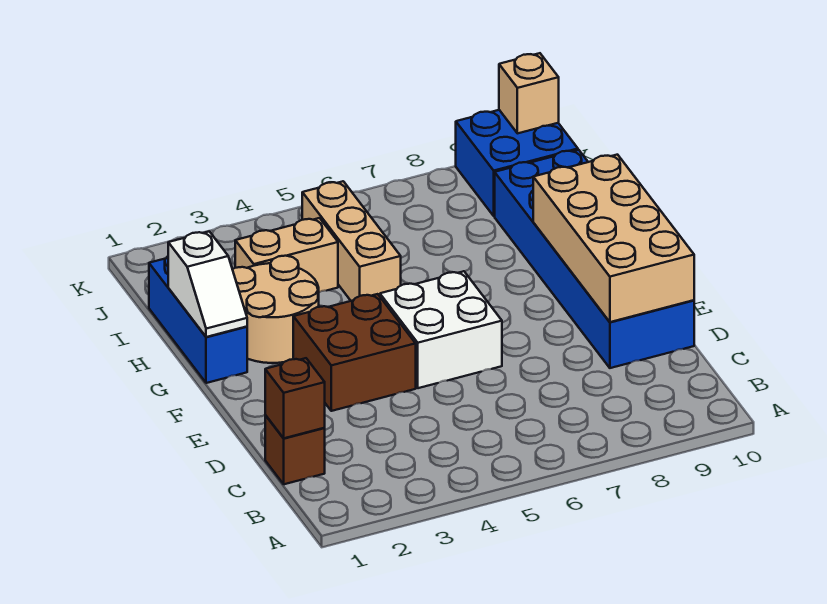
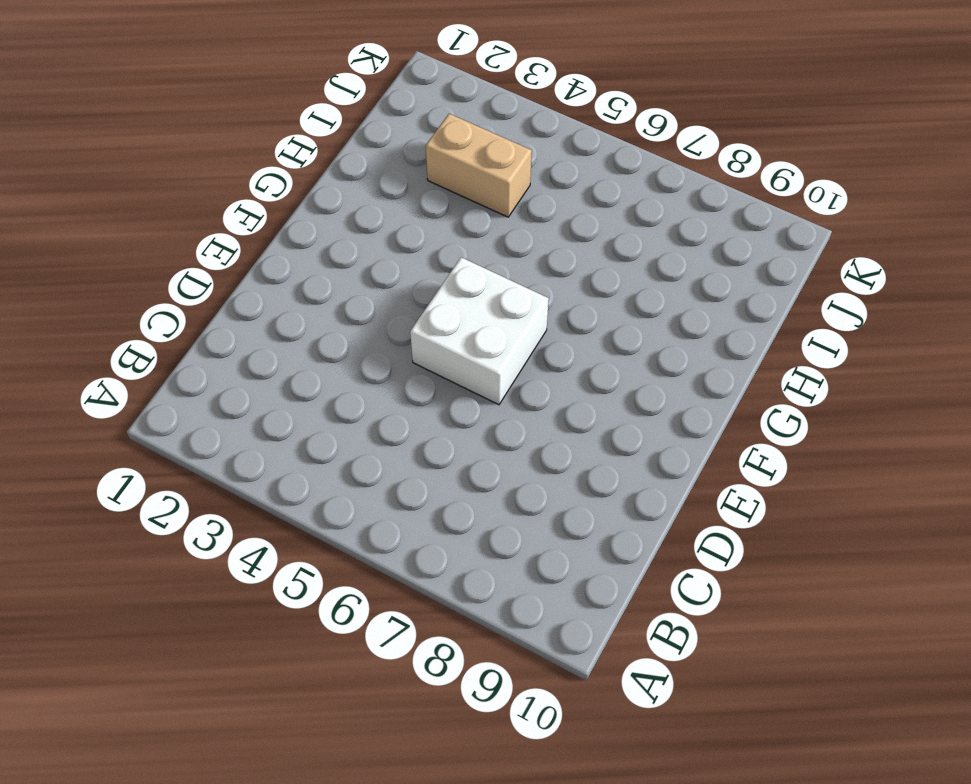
none -> brown brick C1 level 1
none -> blue brick D9:I10 level 1
none -> brown brick E3:F4 level 1

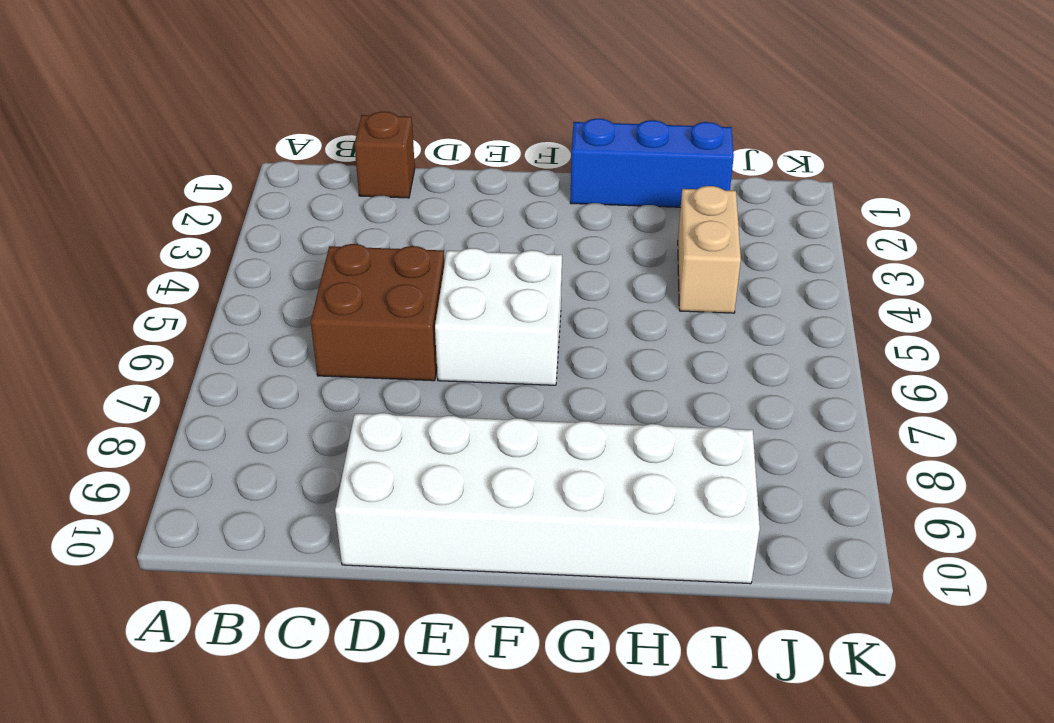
brown brick C5:D6 level 1 -> brown brick E3:F4 level 1
white brick D9:I10 level 1 -> blue brick D9:I10 level 1
none -> tan round brick G2:H3 level 1
none -> tan brick H5:J5 level 1
none -> blue brick J9:K10 level 1

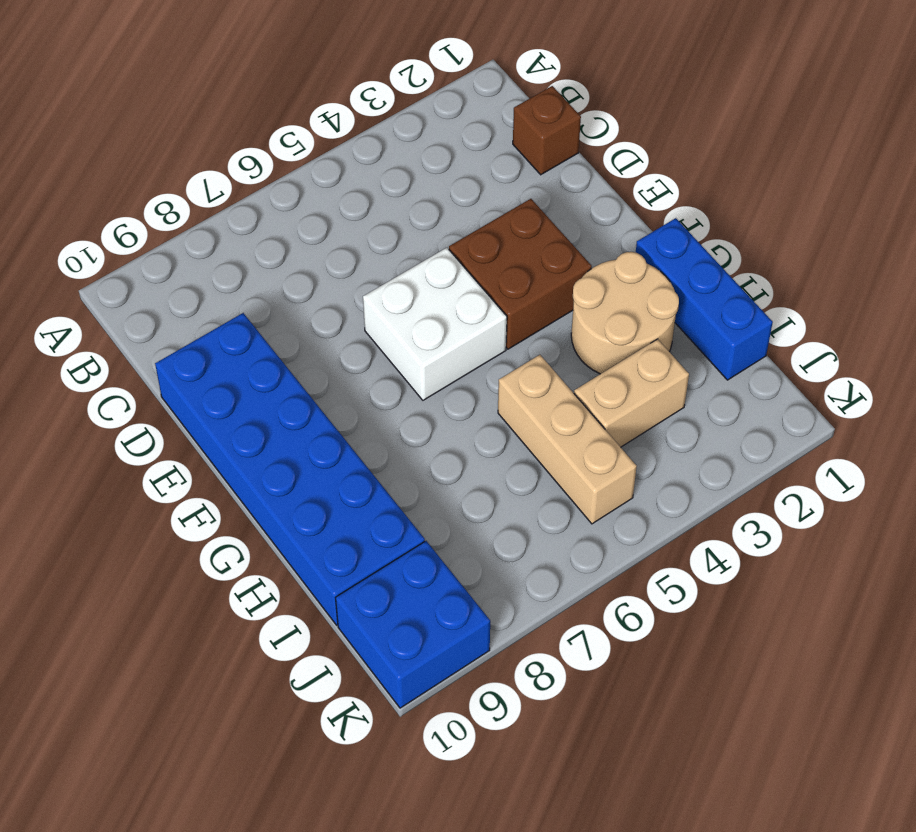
none -> brown brick C1 level 2
none -> tan brick D9:G10 level 2
none -> white slope G1:H1 level 2 top H

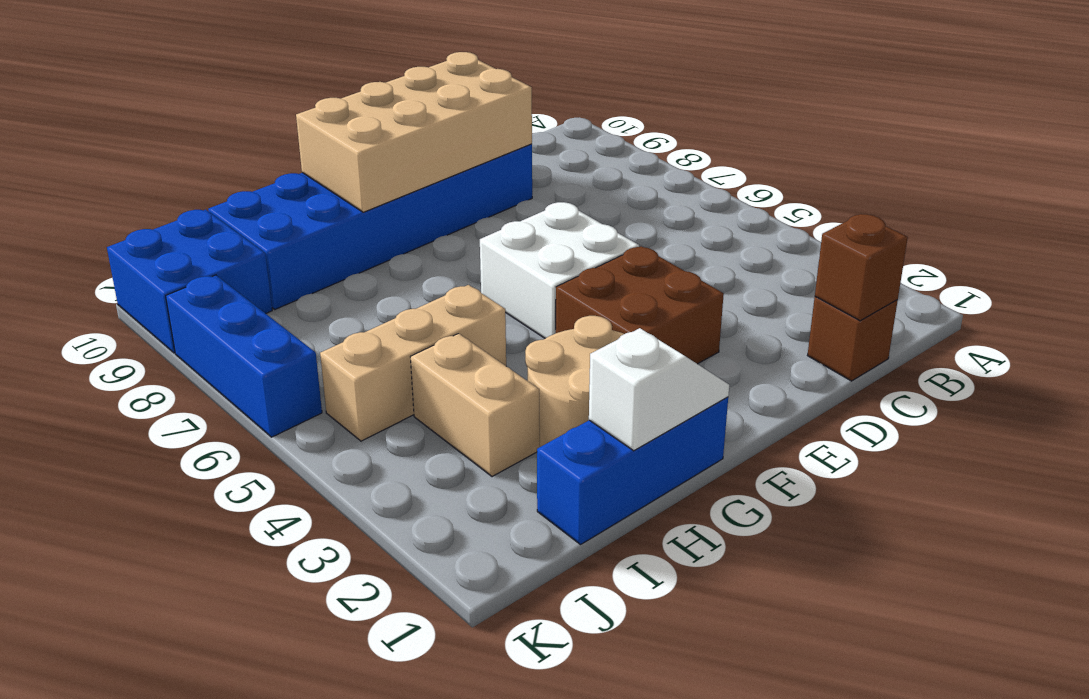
blue brick K6:K8 level 1 -> none
none -> tan brick K10 level 2

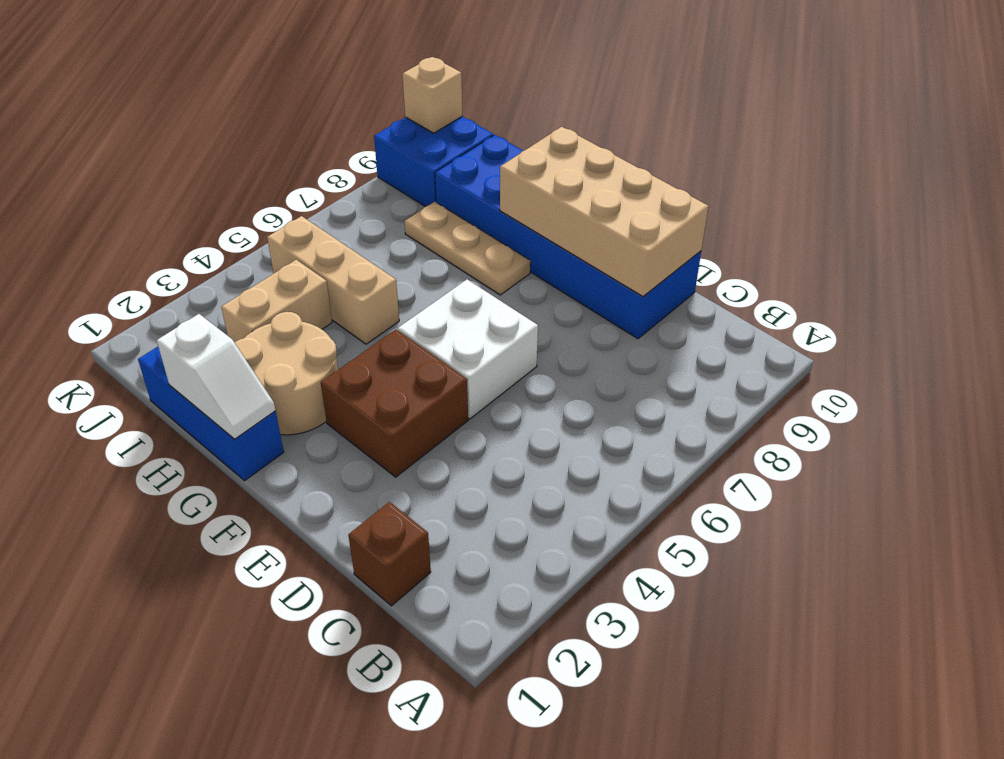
tan plate G8:I8 level 1 -> none
none -> brown brick C1 level 2

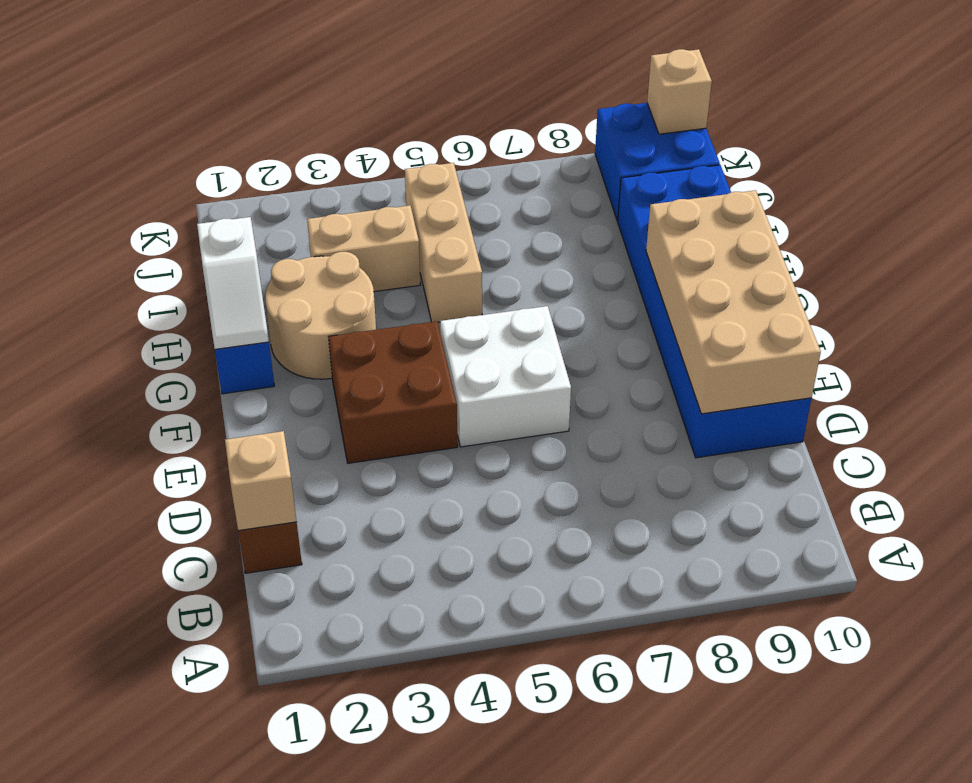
tan brick C1 level 2 -> brown brick C1 level 2

